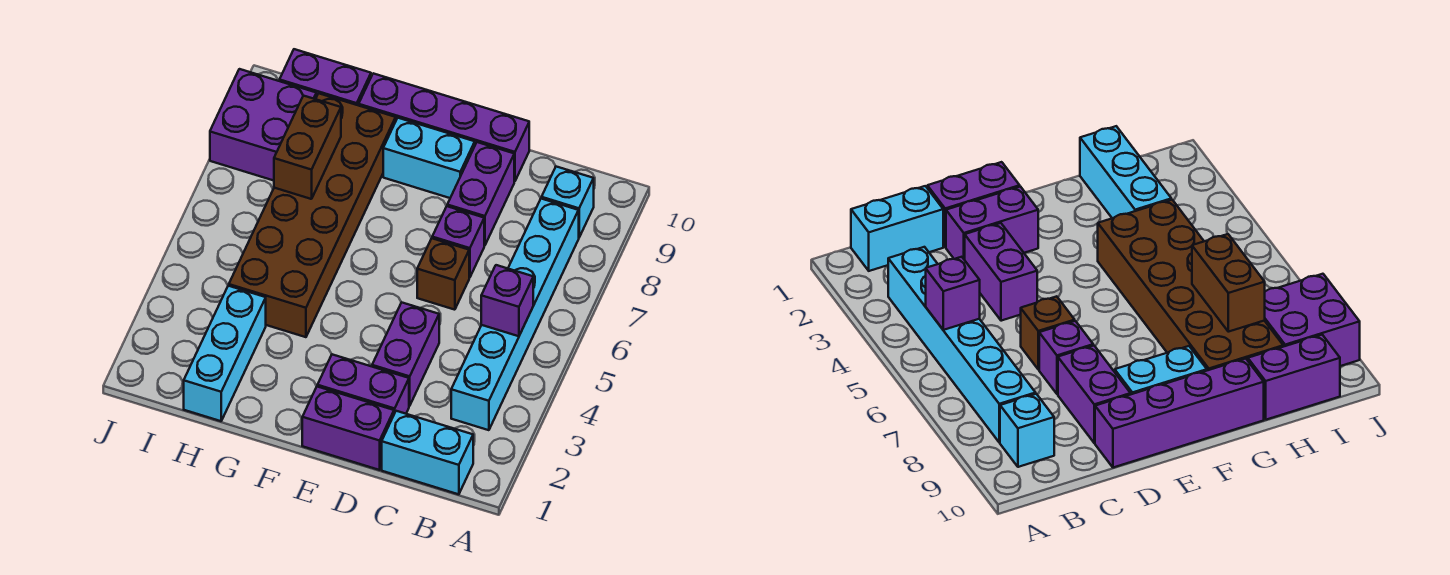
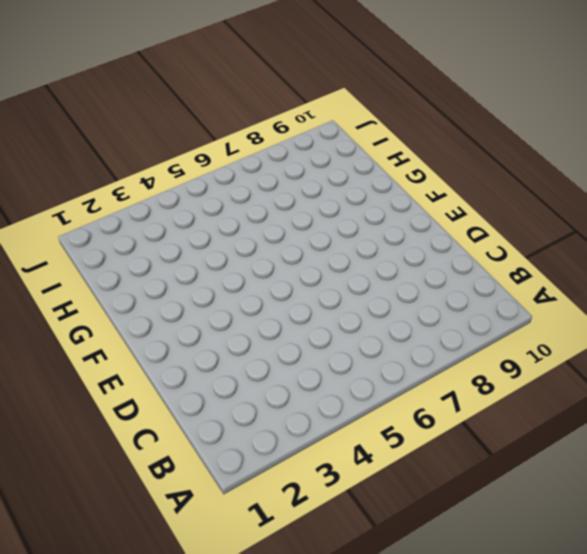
none -> cyan brick B1:C1 level 1
none -> cyan brick B3:B8 level 1
none -> cyan brick B9 level 1

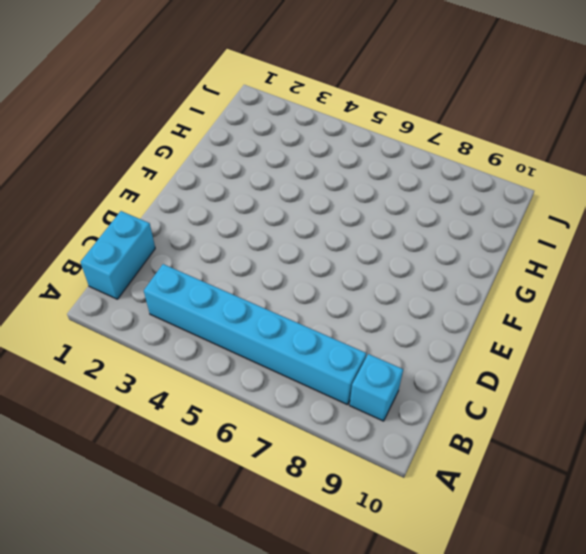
none -> purple brick D1:E1 level 1
none -> purple brick D2:E2 level 1
none -> purple brick D3:D4 level 1

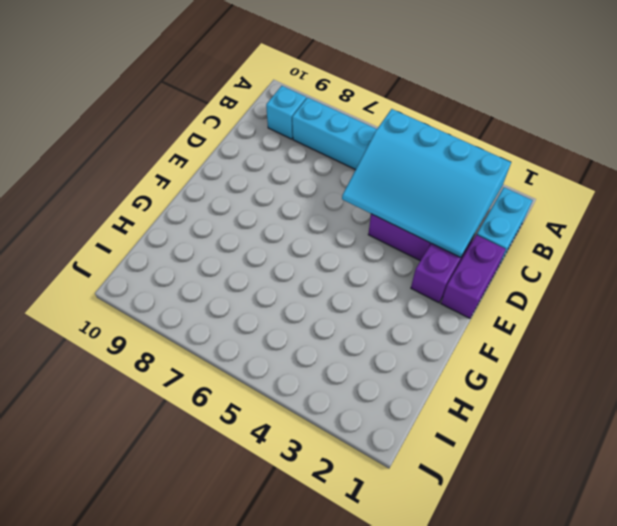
cyan slope B2:D5 level 2 top B -> purple brick B5 level 2
none -> brown brick D6 level 1
none -> purple brick D7 level 1
none -> purple brick D8:D9 level 1

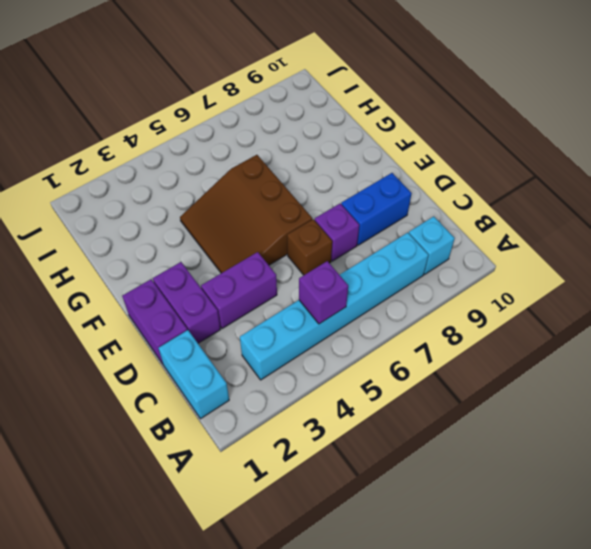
blue brick D8:D9 level 1 -> purple brick D8:D9 level 1
brown slope E4:G6 level 1 top 6 -> brown brick G4:H9 level 1
none -> purple brick D10:G10 level 1
none -> cyan brick E9:F9 level 1
none -> cyan brick H1:H3 level 1

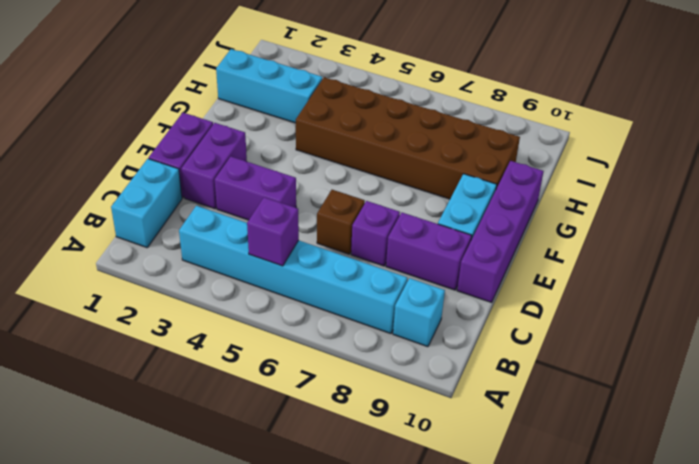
none -> purple brick H10:I10 level 1
none -> purple brick I8:J9 level 1
none -> brown brick H7:H8 level 2

